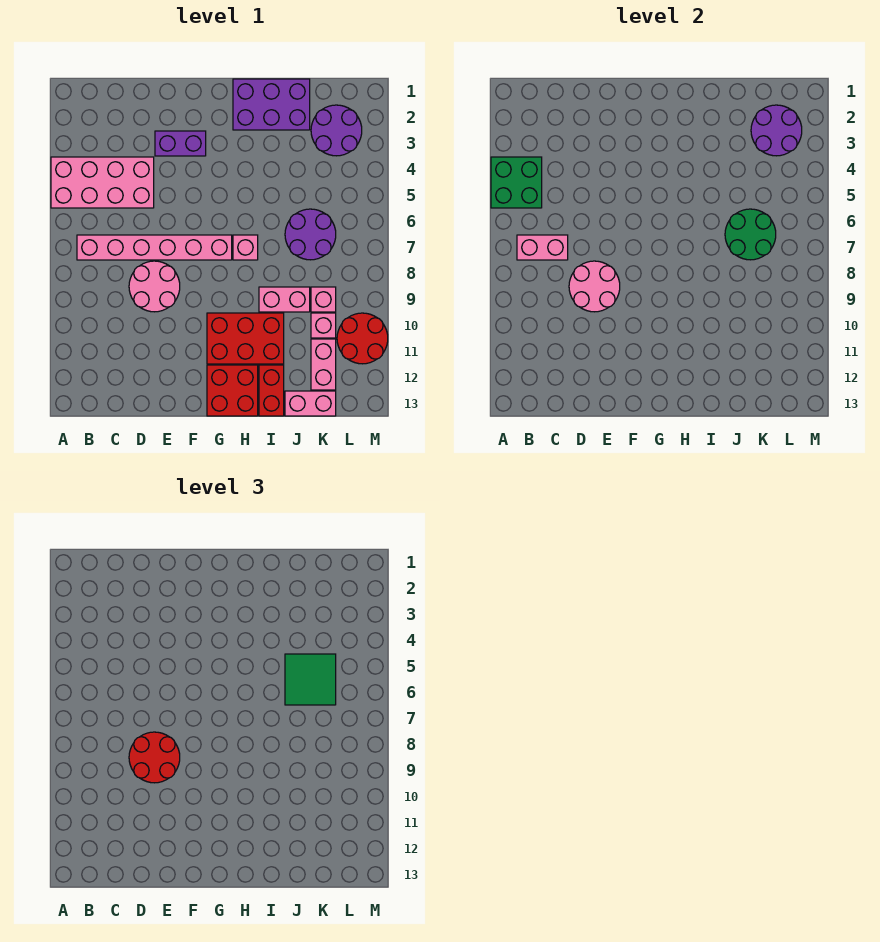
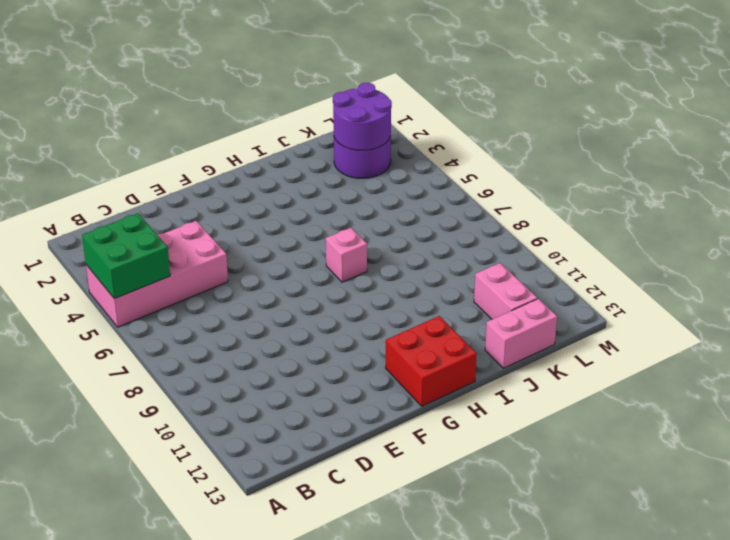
none -> pink brick B7:G7 level 1
none -> pink round brick D8:E9 level 1
none -> purple brick E3:F3 level 1

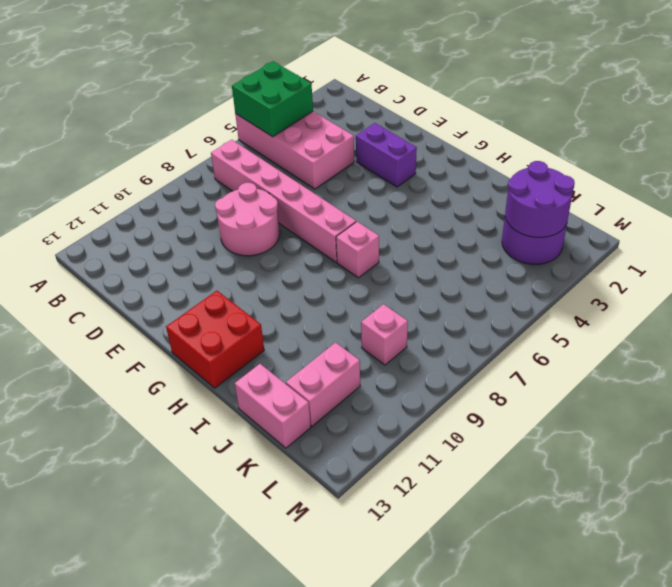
none -> red brick G10:I11 level 1
none -> purple brick H1:J2 level 1
none -> pink brick I9:J9 level 1

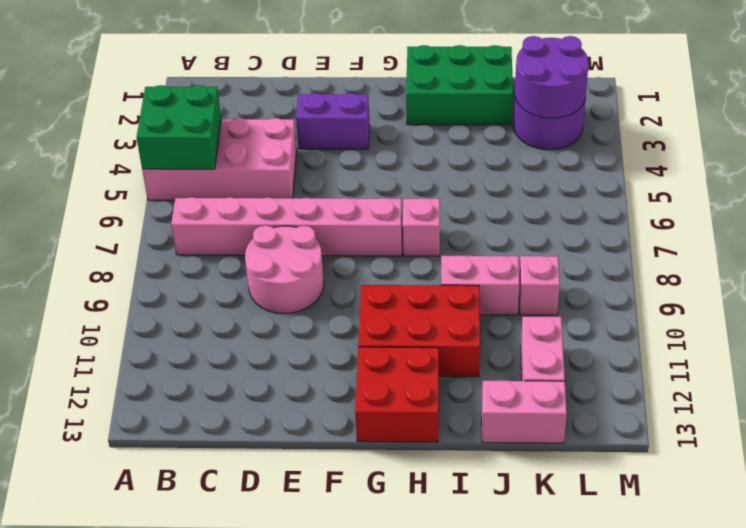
green brick H1:J2 level 1 -> purple brick H1:J2 level 1
none -> red brick I12:I13 level 1
none -> purple round brick J6:K7 level 1
none -> pink brick K10 level 1

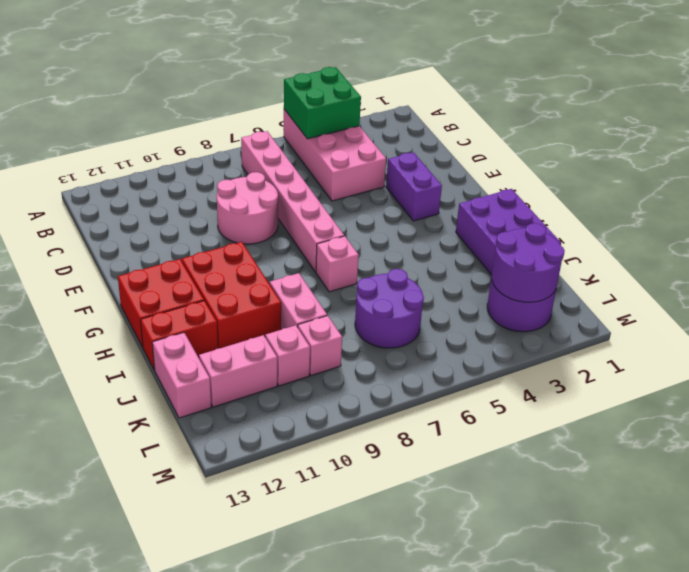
none -> red round brick L10:M11 level 1
none -> pink brick B7:C7 level 2
none -> pink round brick D8:E9 level 2

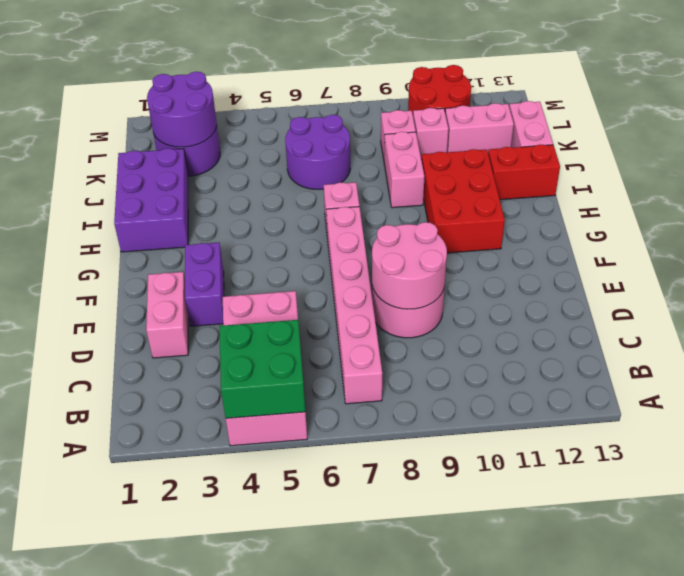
pink brick D2:E2 level 1 -> pink brick B7:C7 level 2
none -> red brick G12:H13 level 1
none -> green round brick J6:K7 level 2
none -> red round brick D8:E9 level 3

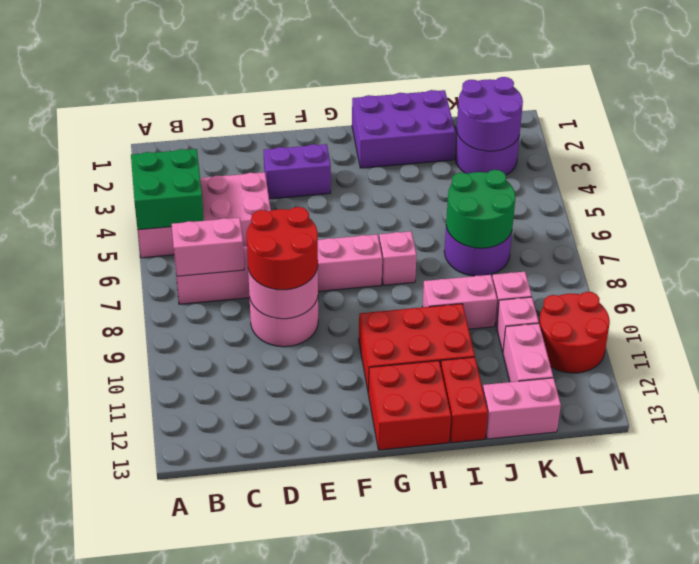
none -> green tile J5:K6 level 3

